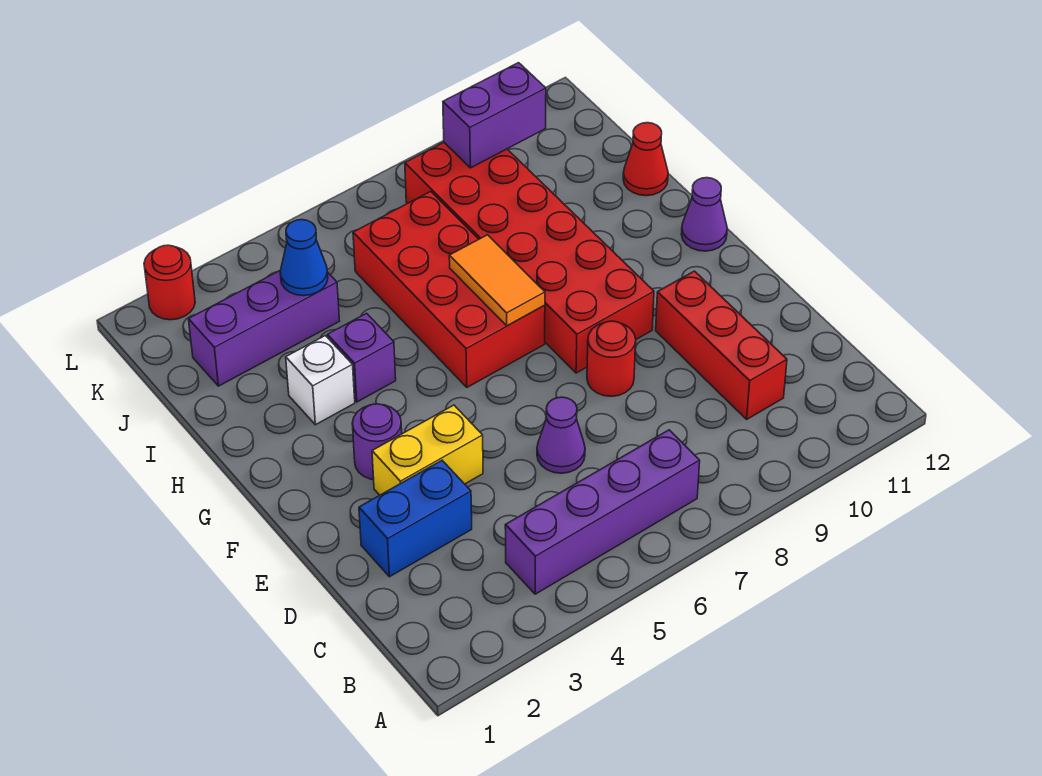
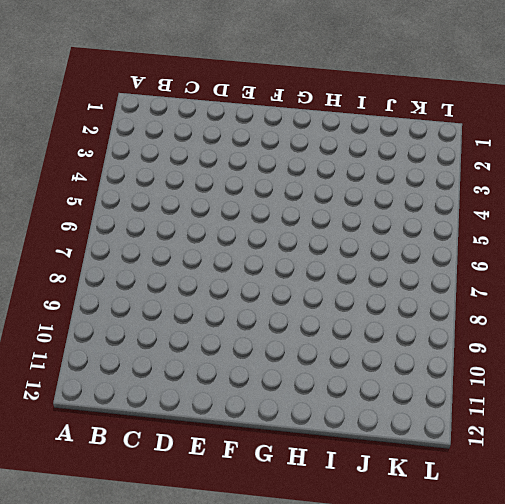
none -> purple brick B4:B7 level 1
none -> red brick C10:E10 level 1
none -> blue brick D2:D3 level 1

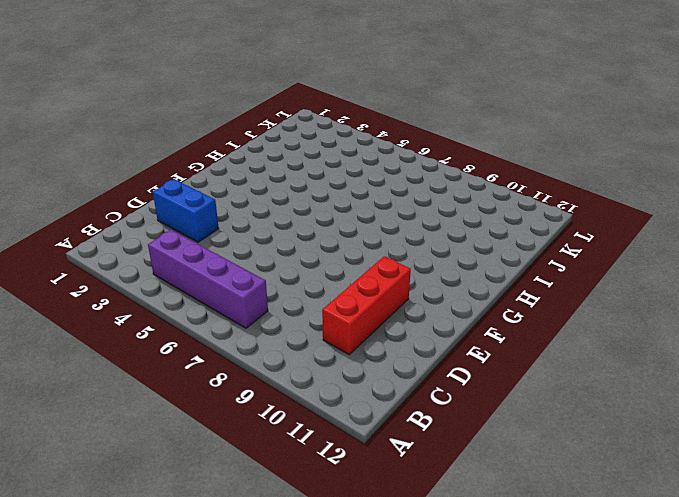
none -> purple cone D6 level 1
none -> yellow brick E3:E4 level 1
none -> red round brick E8 level 1

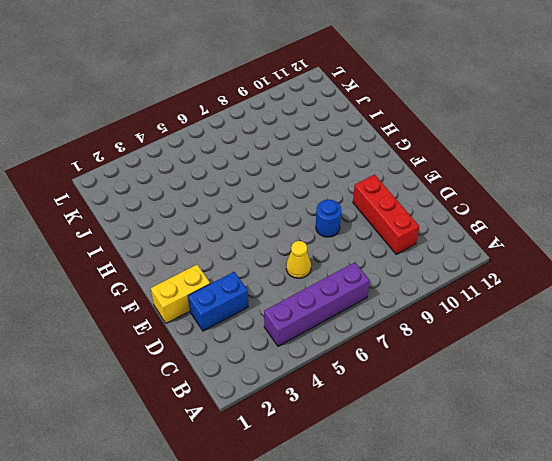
yellow cone D6 level 1 -> purple cone D6 level 1
yellow brick E1:E2 level 1 -> yellow brick E3:E4 level 1
blue round brick E8 level 1 -> red round brick E8 level 1
none -> purple round brick F3 level 1
none -> red brick F8:K9 level 1
none -> red brick G6:J7 level 1

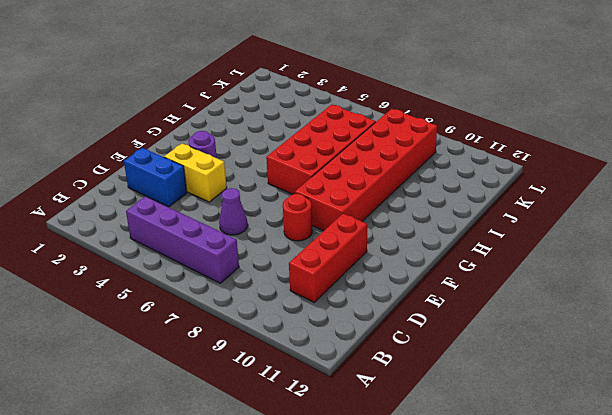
none -> purple cone G12 level 1
none -> white brick H3 level 1
none -> purple brick H4 level 1

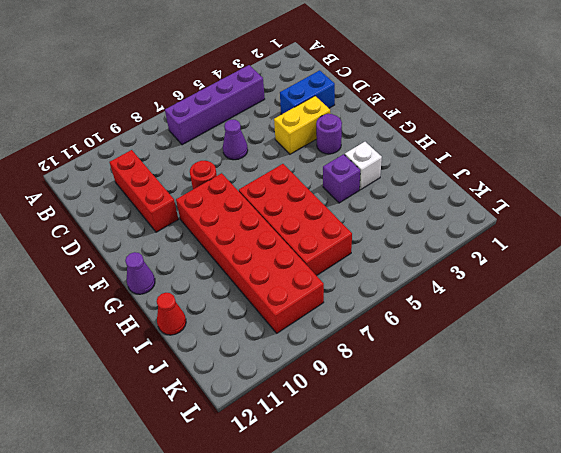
none -> purple brick J2:J4 level 1
none -> red round brick L2 level 1
none -> orange tile G7:H7 level 2

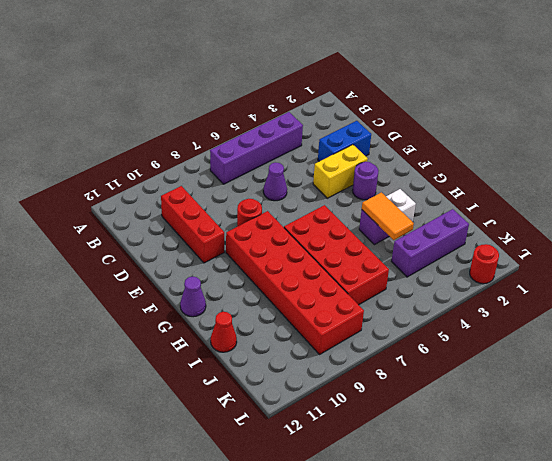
orange tile H4:I4 level 2 -> orange tile G7:H7 level 2
none -> blue cone J4 level 2
none -> purple brick K9:K10 level 2

